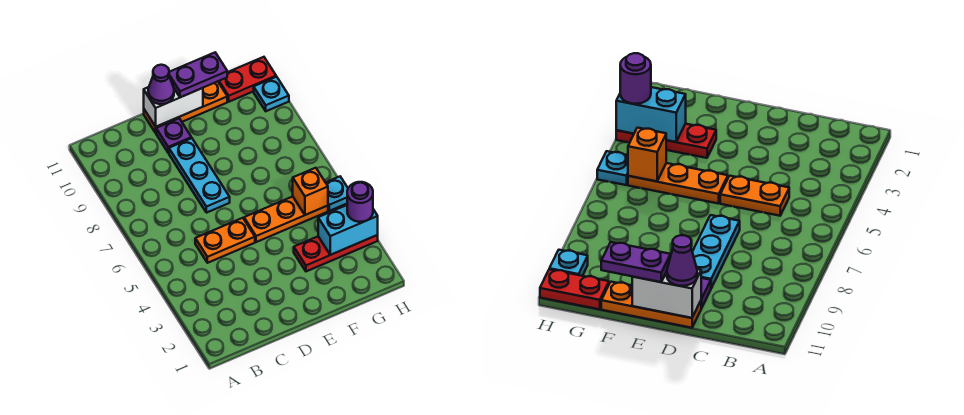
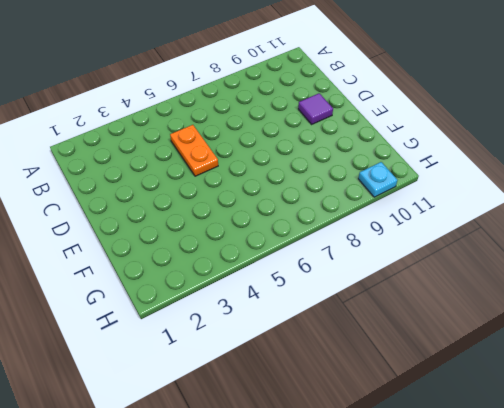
purple tile D10 level 1 -> purple plate D10 level 1
none -> cyan plate D7:D9 level 1
none -> orange plate D11:F11 level 1
none -> orange plate E5:G5 level 1

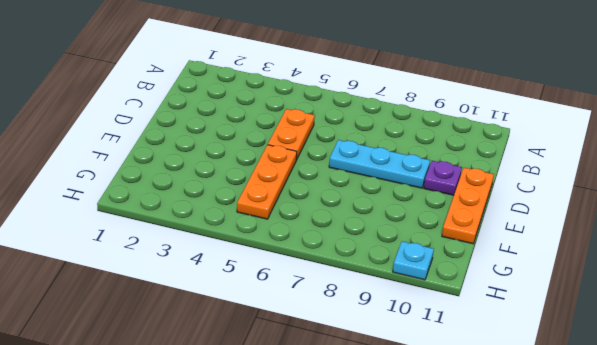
none -> red plate F3:H3 level 1
none -> red plate G11:H11 level 1
none -> cyan plate H5 level 1

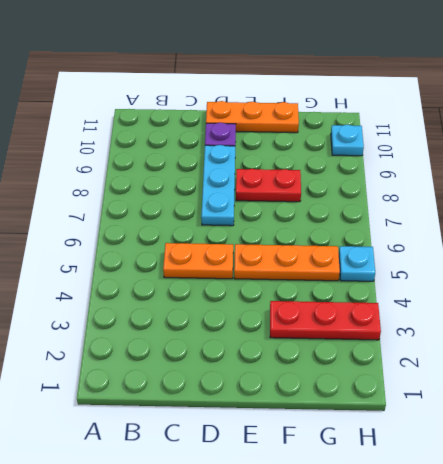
red plate E8:F8 level 1 -> red plate G11:H11 level 1
none -> white brick D11:E11 level 2
none -> cyan brick G3:H3 level 2
none -> orange brick G5 level 2

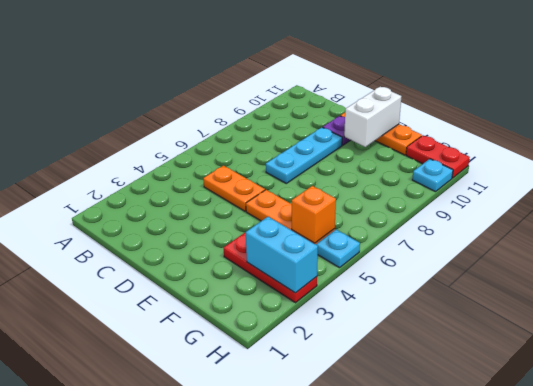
white brick E10:E11 level 2 -> white brick D11:E11 level 2
none -> purple cone D11 level 3
none -> purple plate E11:F11 level 3
none -> purple round brick H3 level 3

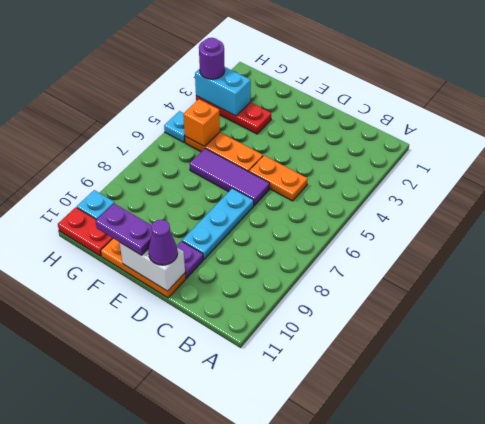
purple tile D6:F6 level 1 -> none

